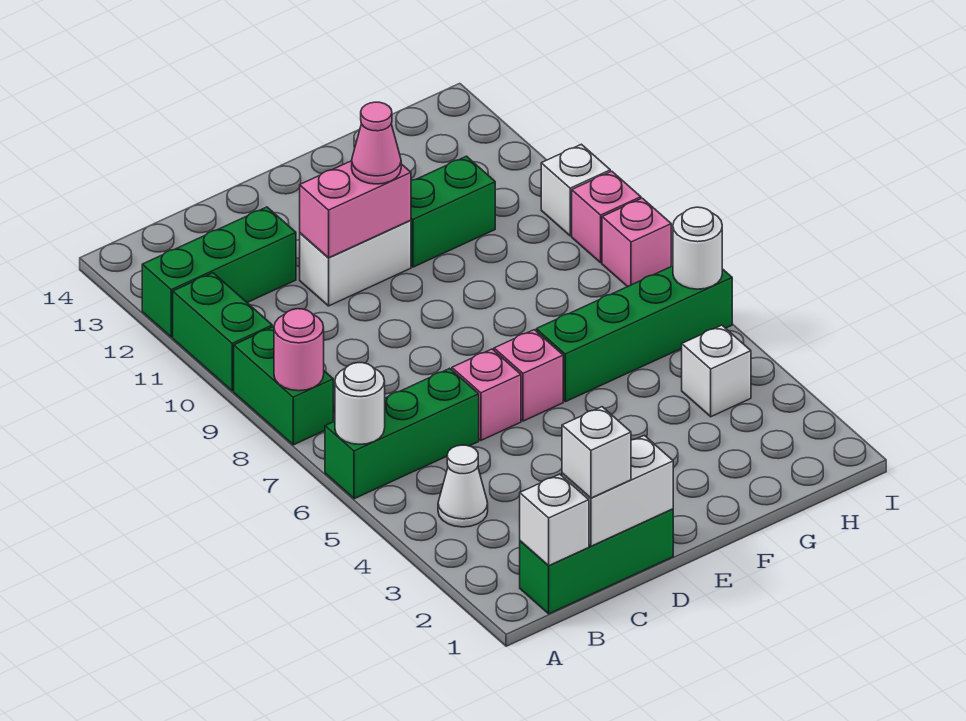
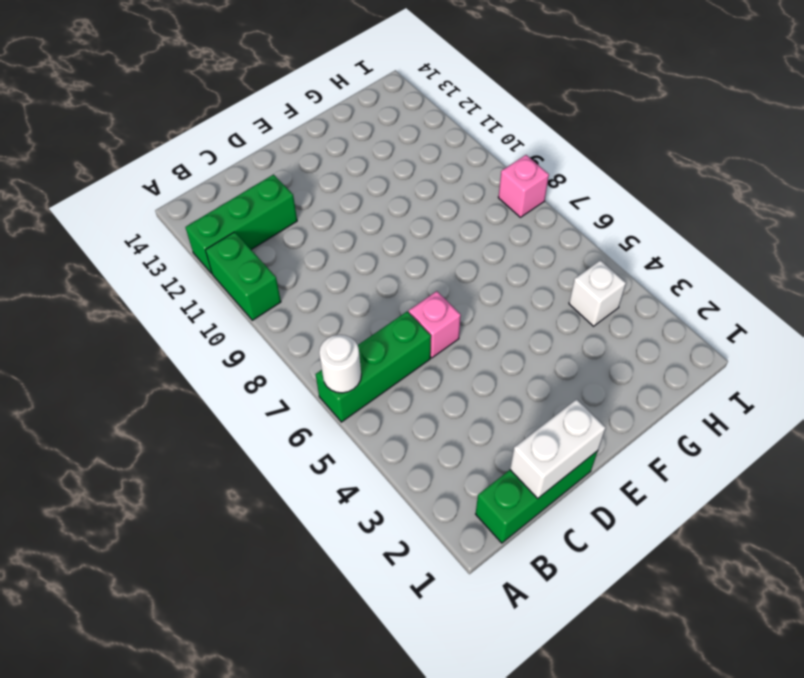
none -> green brick A8:A9 level 1
none -> white cone B4 level 1
none -> white brick D11:E11 level 1

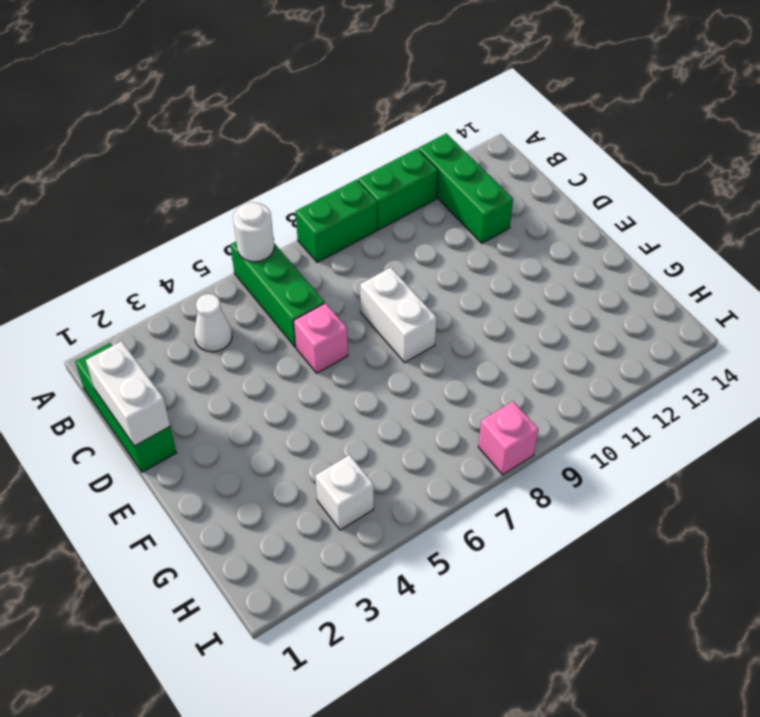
white brick D8:E8 level 1 -> white brick D11:E11 level 1
none -> pink brick E6 level 1
none -> green brick F6:I6 level 1
none -> green brick F11:G11 level 1

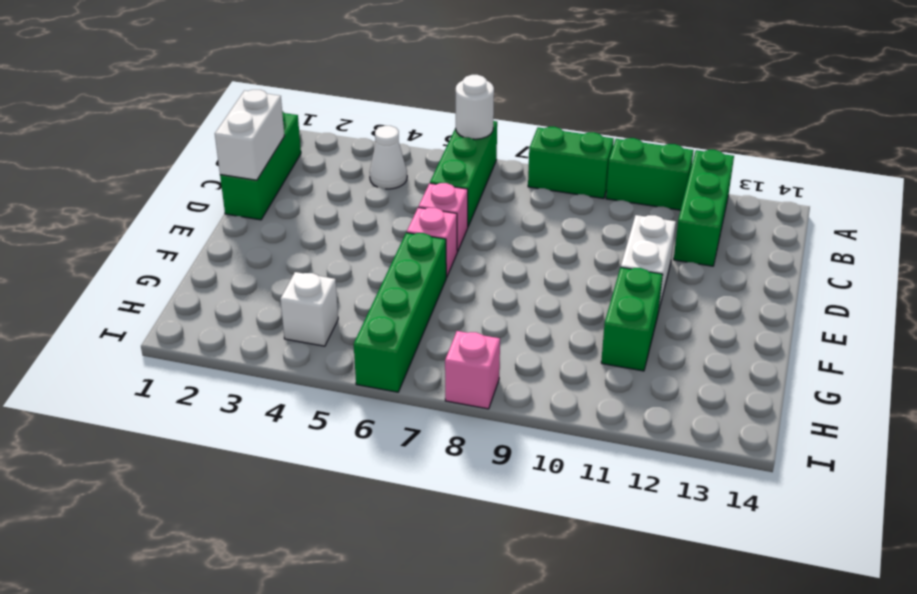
none -> pink brick I9 level 1
none -> white brick I10 level 1
none -> pink round brick A8 level 2

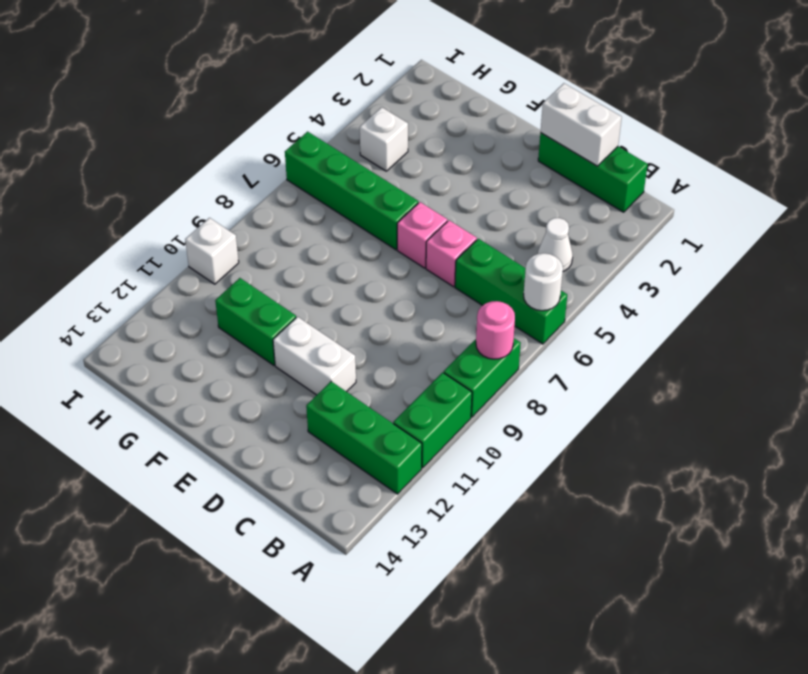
none -> pink brick I8 level 1
none -> pink brick I9 level 1
none -> white brick B1 level 2

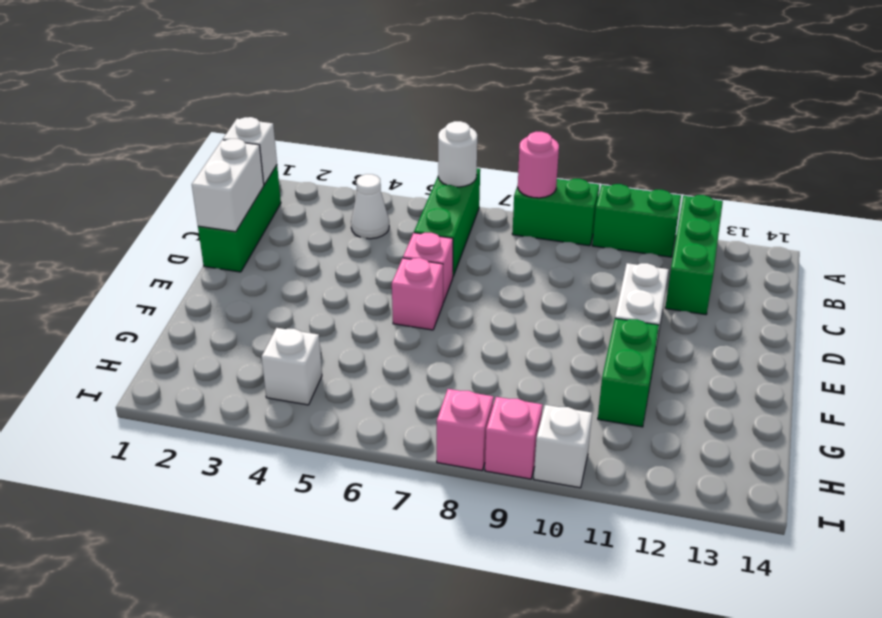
none -> green brick F6:I6 level 1
none -> pink brick D11:E11 level 2
none -> white round brick I6 level 2

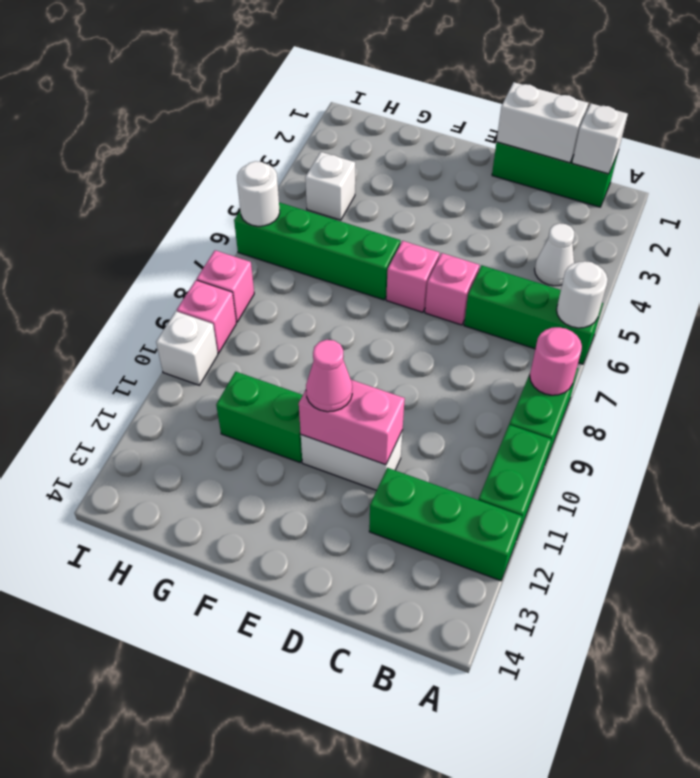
none -> white brick C1 level 3

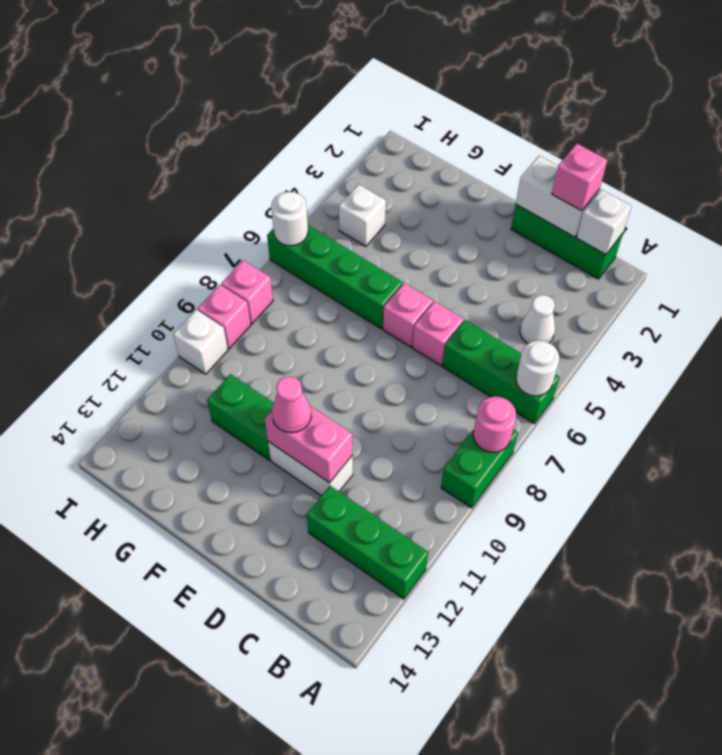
pink brick C1 level 3 -> white brick C1 level 3
none -> green brick A10:A11 level 1

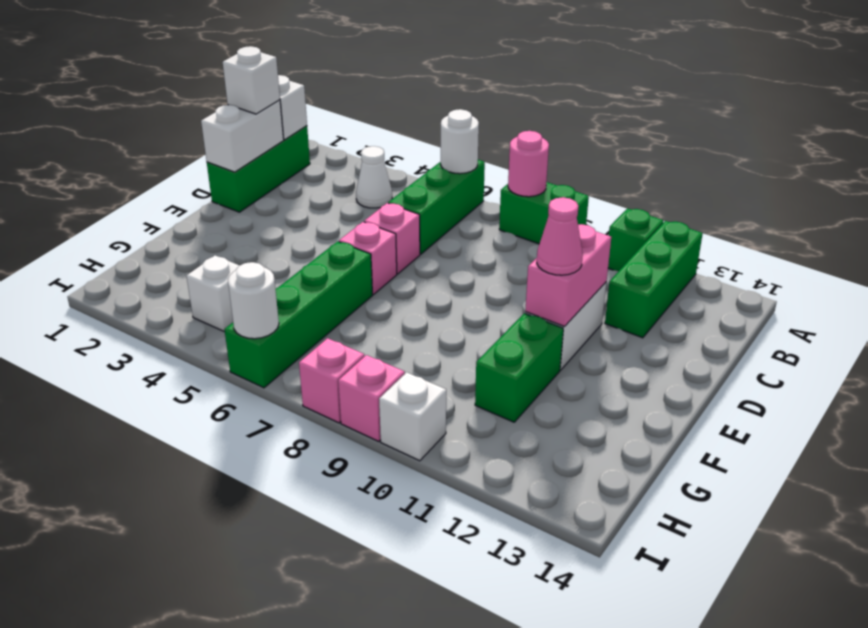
green brick A11 level 1 -> green brick A10:A11 level 1

